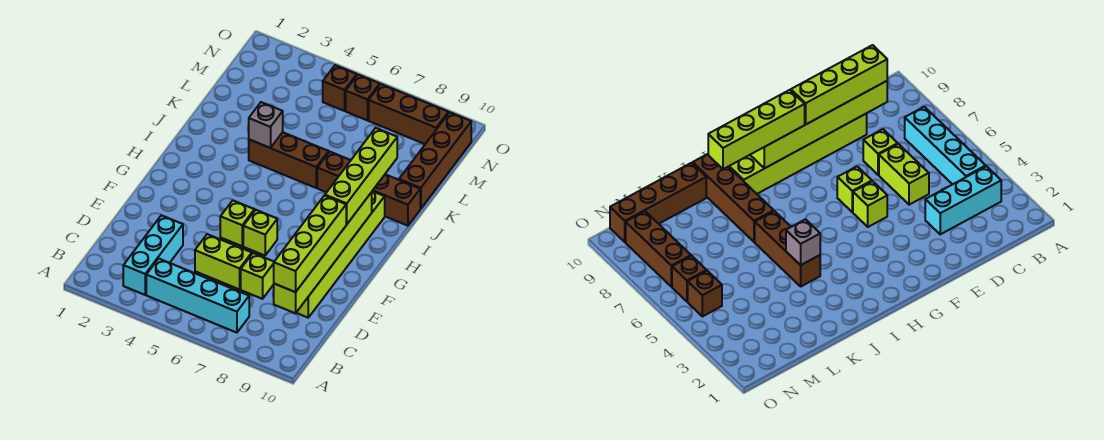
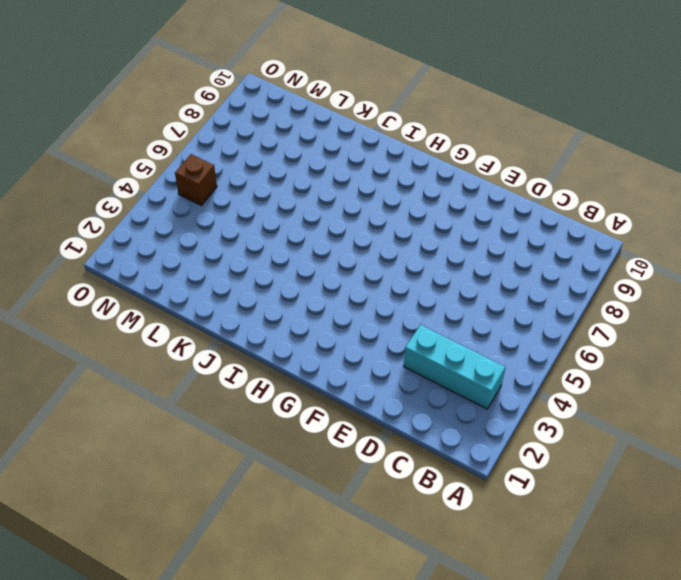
none -> cyan brick B4:B7 level 1
none -> lime brick D5:D6 level 1
none -> lime brick D7 level 1

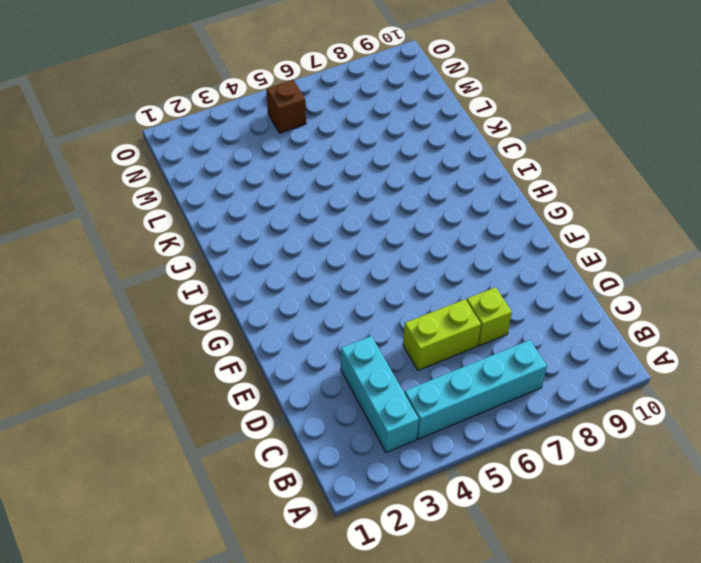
none -> lime brick D9:I9 level 1
none -> lime brick F5 level 1
none -> lime brick F6 level 1

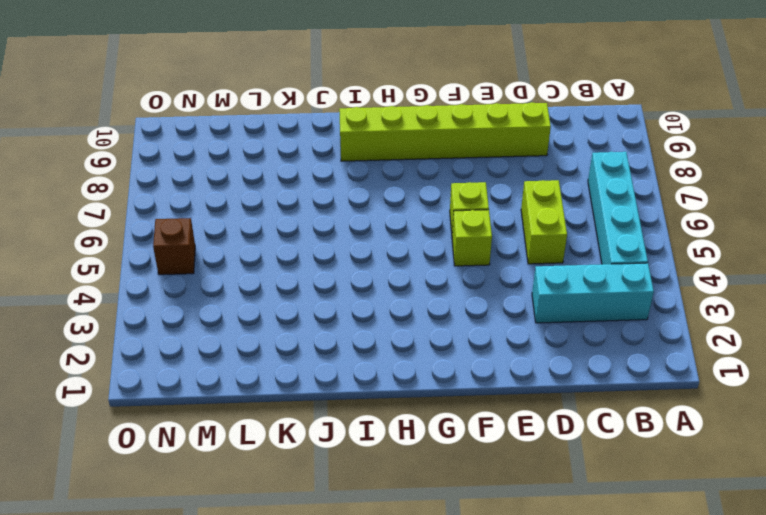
none -> lime brick D7 level 1
none -> brown brick J4:J6 level 1
none -> brown brick J7:J10 level 1

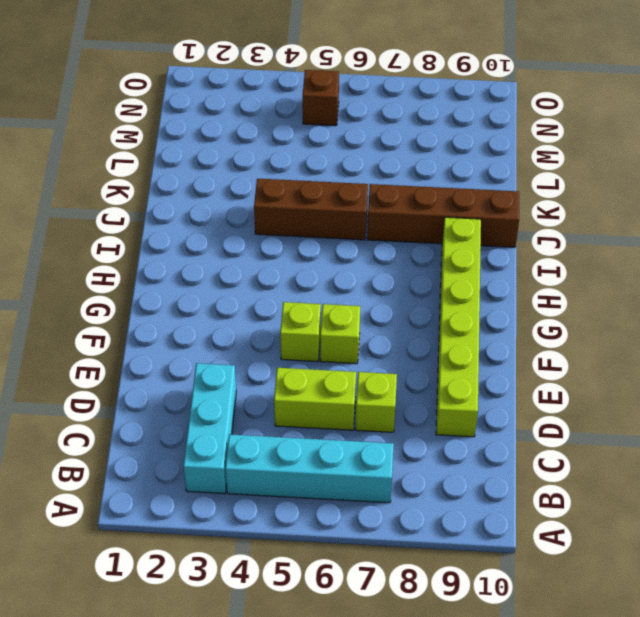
none -> brown brick K10:N10 level 1
none -> brown brick N6 level 1
none -> brown brick N7:N9 level 1

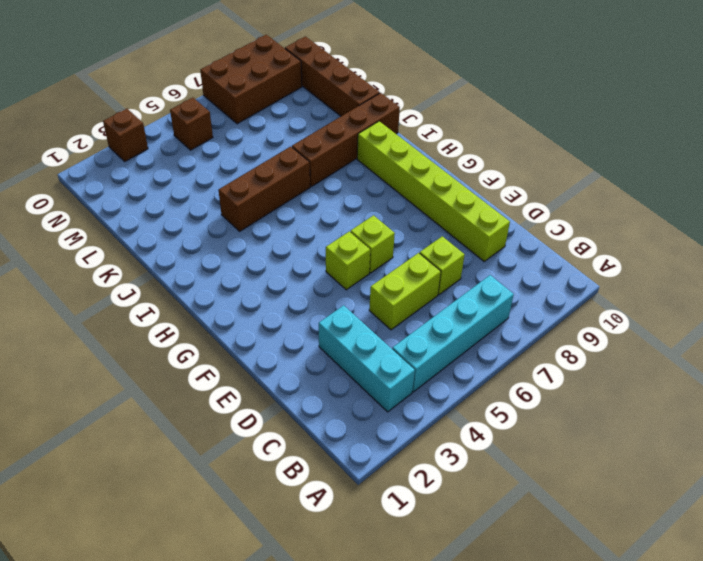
brown brick N7:O9 level 1 -> brown brick N7:N9 level 1
brown brick O3 level 1 -> brown brick N6 level 1
none -> lime brick C9:H9 level 2
none -> grey brick J4 level 2
none -> lime brick C9:F9 level 3

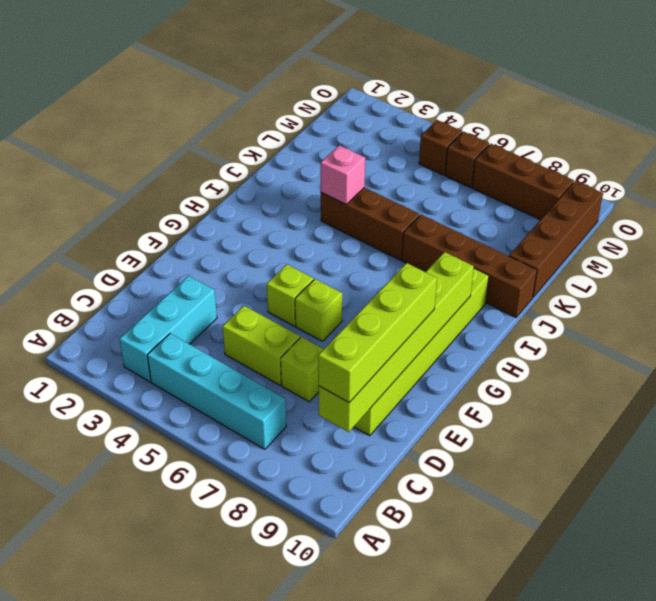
pink brick J4 level 2 -> grey brick J4 level 2
none -> lime brick G9:J9 level 3

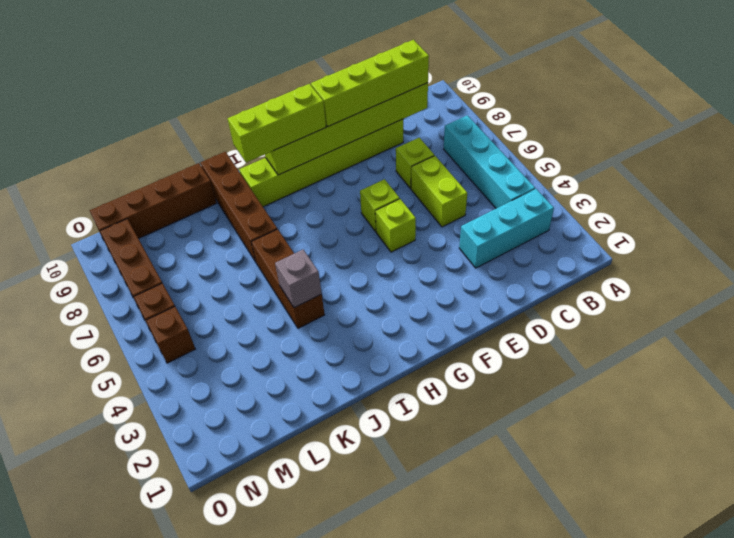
lime brick G9:I9 level 3 -> lime brick G9:J9 level 3

